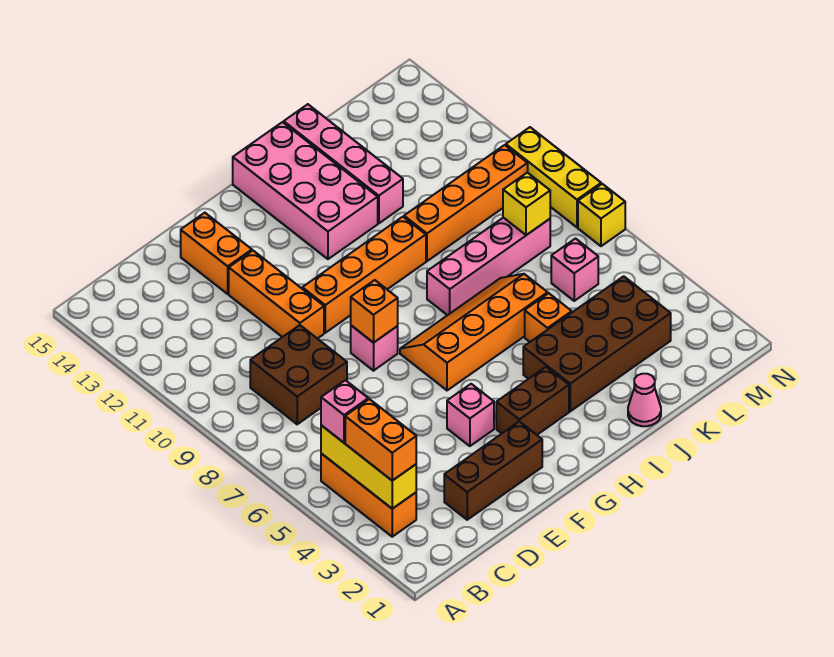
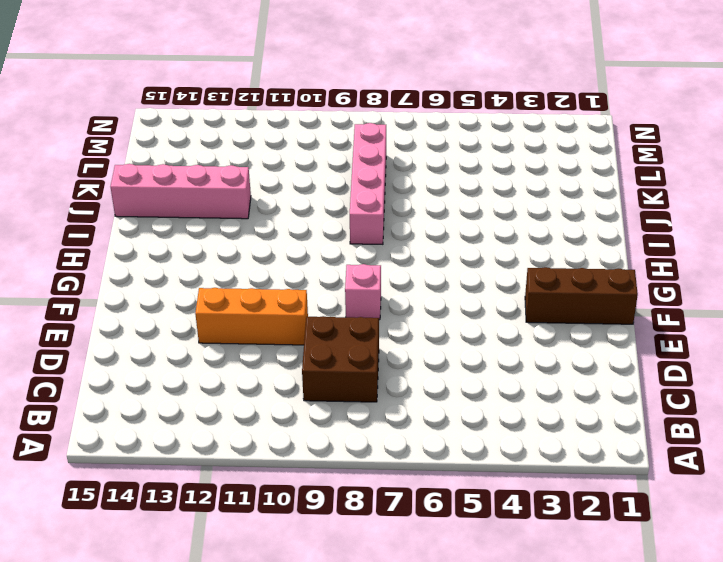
brown brick F1:F3 level 1 -> brown brick D2:F2 level 1
none -> orange brick B3:B5 level 1
none -> orange brick E13:E14 level 1
none -> pink brick F4 level 1

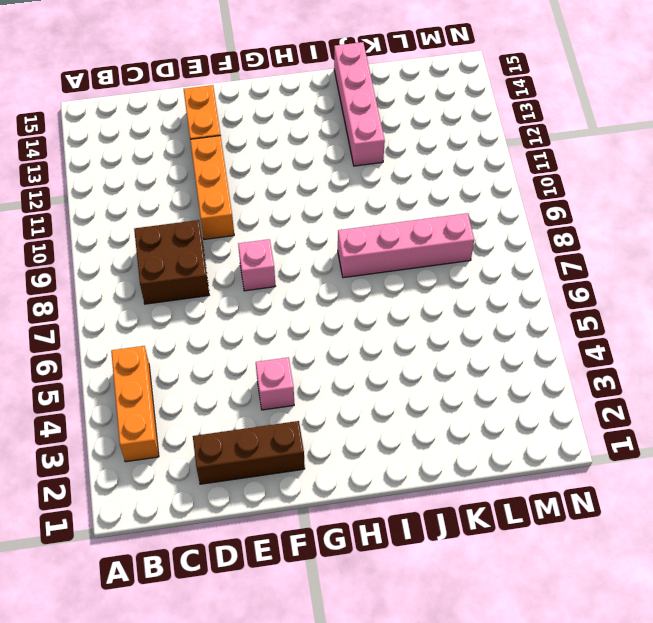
none -> orange brick F10:I10 level 1
none -> brown brick G3:H3 level 1
none -> orange slope G6:J7 level 1 top 6

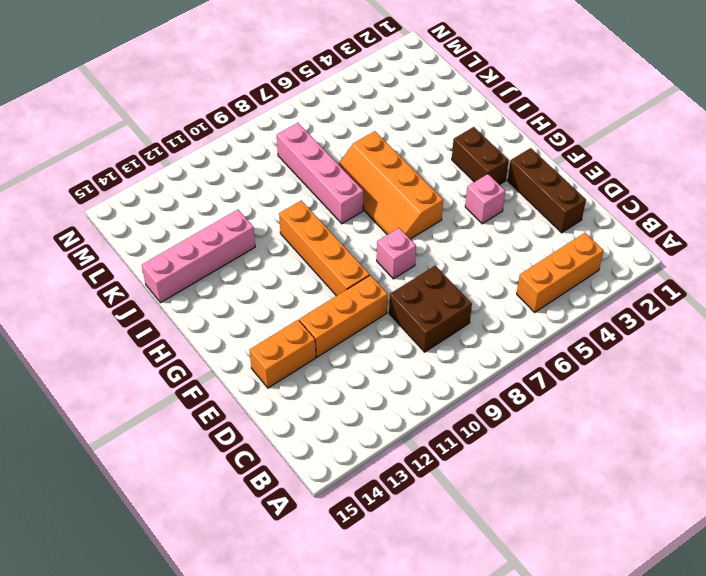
none -> pink brick H12:I15 level 1
none -> brown brick I3:L4 level 1
none -> pink cone J1 level 1

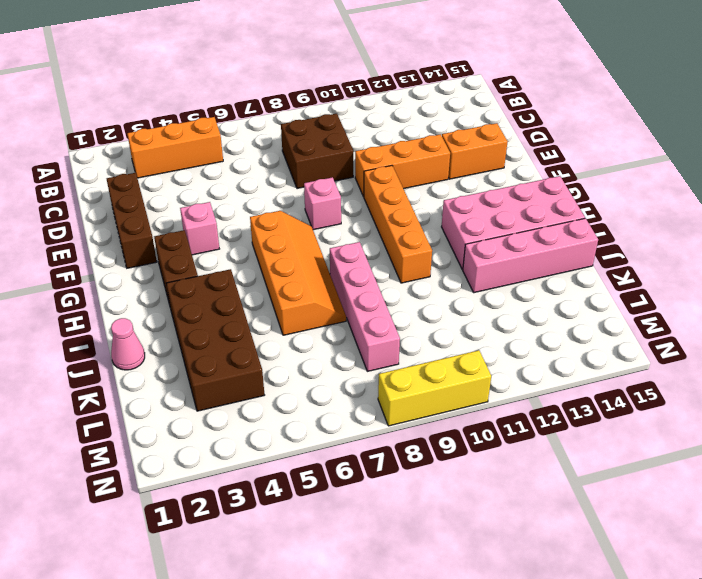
none -> orange brick J5 level 1
none -> orange brick J10:M10 level 1
none -> pink brick L6 level 1

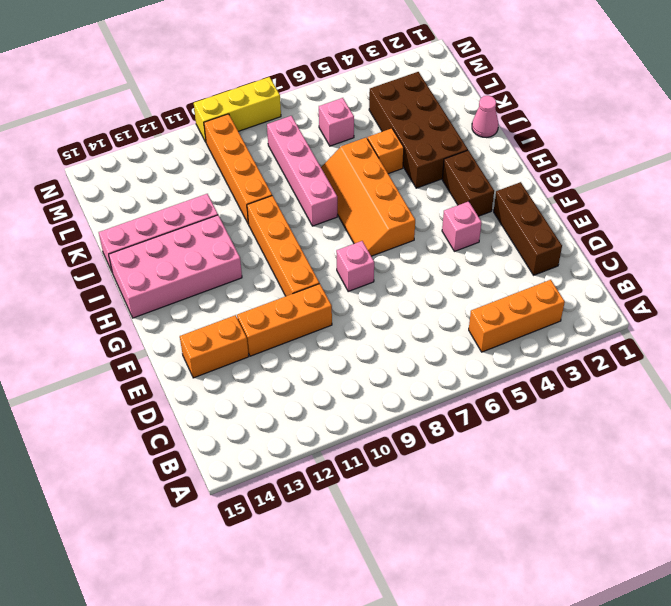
none -> brown brick C8:D9 level 1
none -> yellow brick N7 level 1
none -> yellow brick B3:B5 level 2

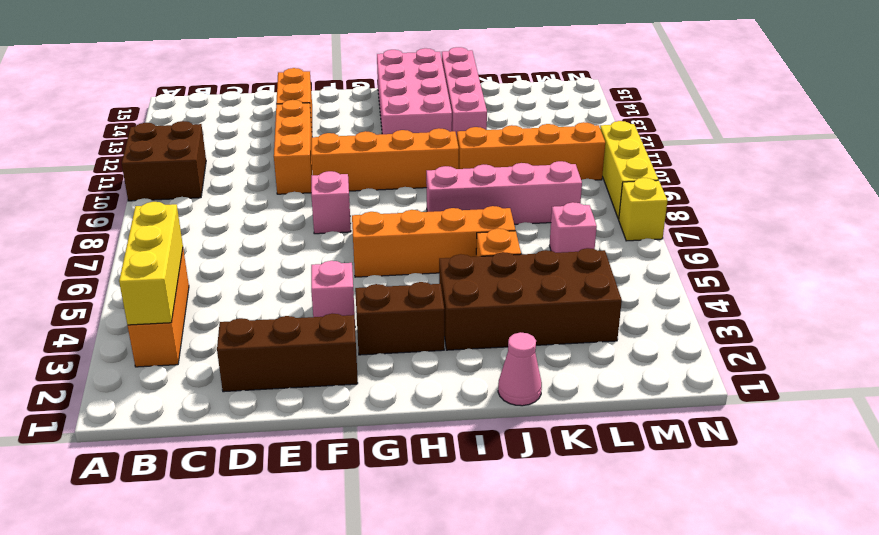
brown brick A10:B11 level 1 -> brown brick C8:D9 level 1
none -> orange brick F8 level 2
none -> yellow brick L8 level 2
none -> orange brick B3:B4 level 3

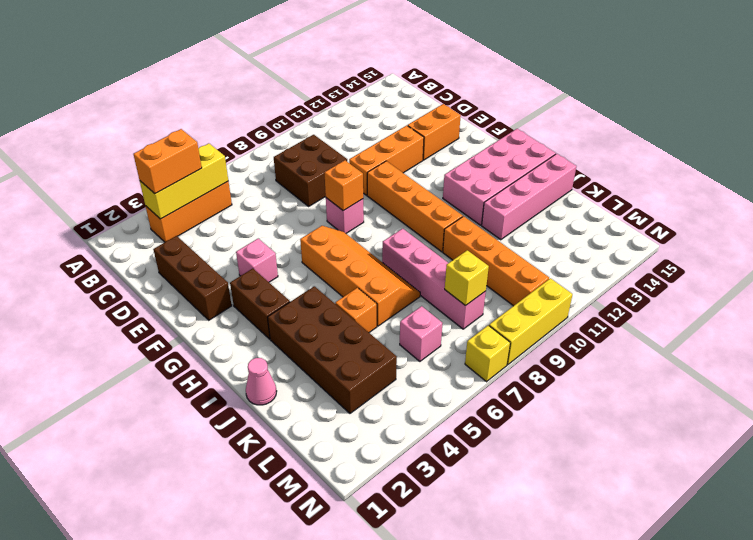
none -> pink brick B5 level 3

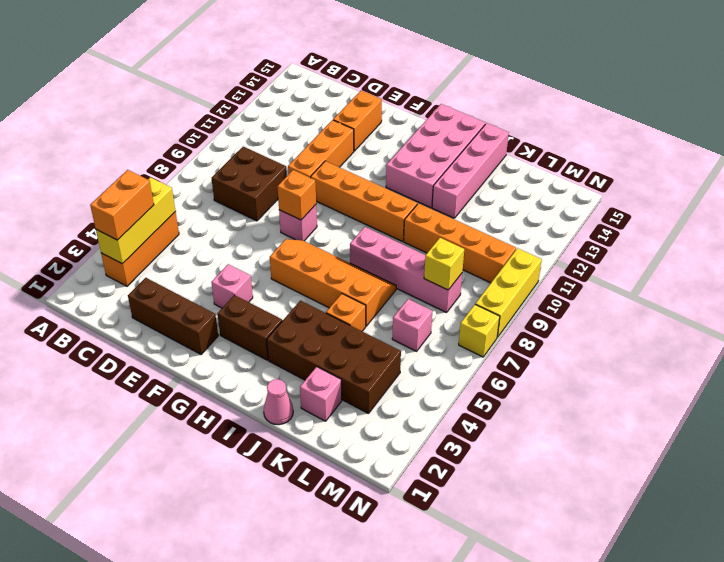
pink brick K2 level 1 -> pink brick B5 level 3

